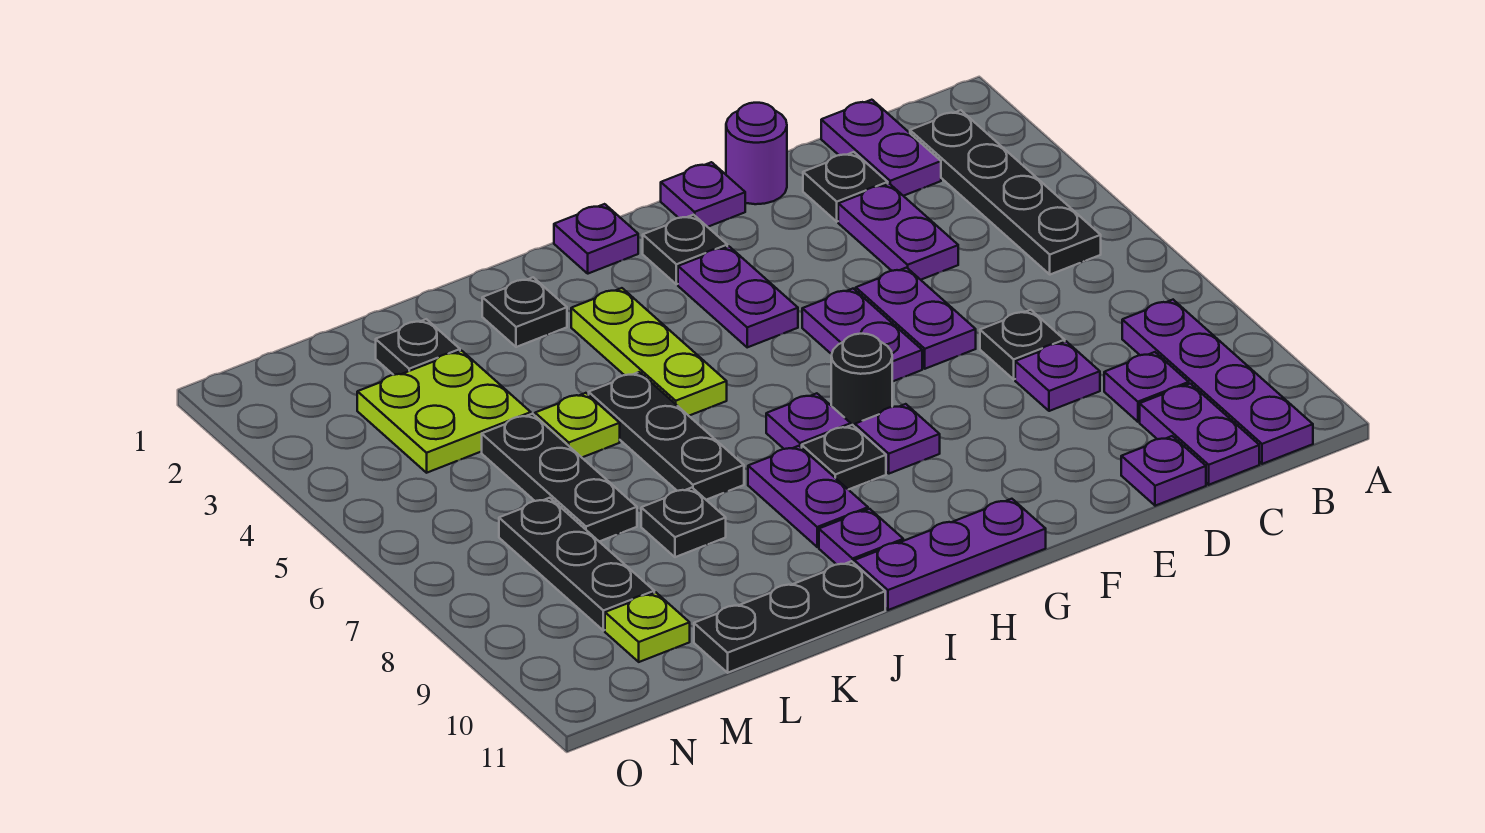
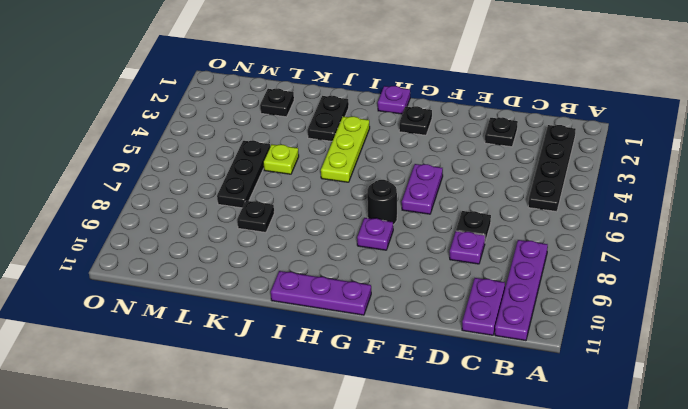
black plate J2:J3 level 1 -> black plate J2 level 1
none -> purple plate C1:C2 level 1
none -> purple plate C9 level 1
none -> purple plate D3:D4 level 1
none -> purple plate D11 level 1

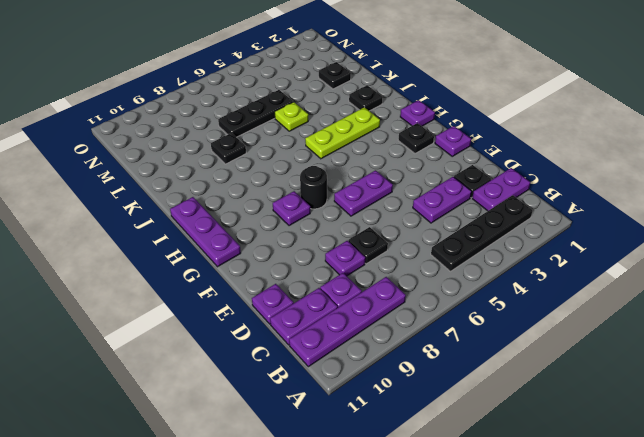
none -> purple round brick E1 level 1
none -> purple plate E5:E6 level 1
none -> purple plate G3:G4 level 1
none -> purple plate H7 level 1

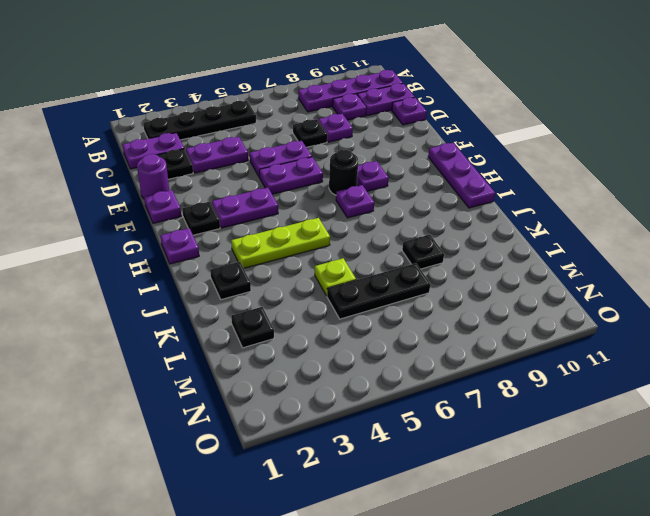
none -> black plate H8 level 1
none -> purple plate I8:I9 level 1
none -> purple plate I10 level 1
none -> black plate J5:J7 level 1

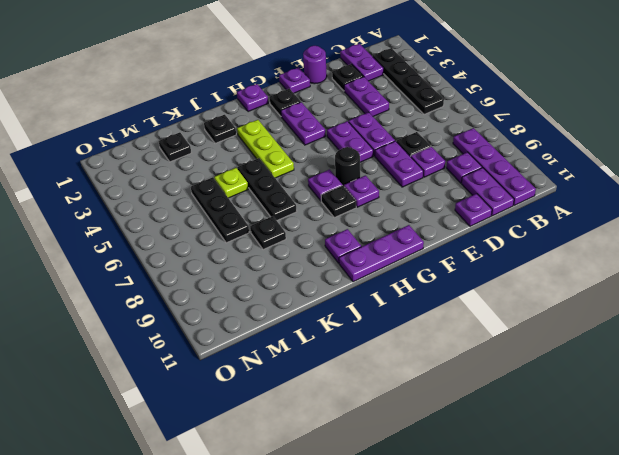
purple plate E7:E8 level 1 -> purple plate I8:I9 level 1
none -> black plate J11:L11 level 1
none -> lime plate L3:M4 level 1
none -> black plate M7:M9 level 1
none -> lime plate M10 level 1

